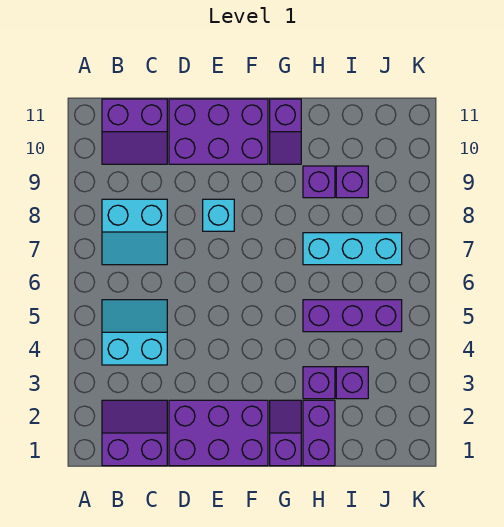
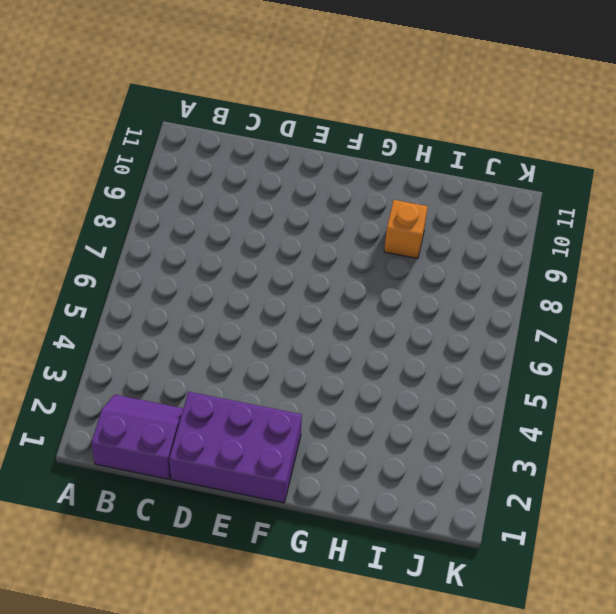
orange brick H9 level 1 -> purple brick H9 level 1
none -> cyan slope B4:C5 level 1 top 4
none -> cyan slope B7:C8 level 1 top 8
none -> purple slope B10:C11 level 1 top 11

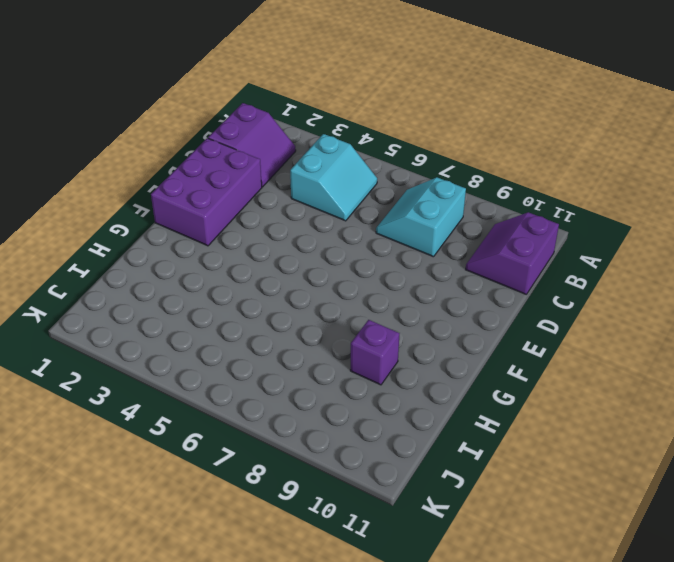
none -> purple brick D10:F11 level 1
none -> cyan brick E8 level 1
none -> purple slope G1:G2 level 1 top 1

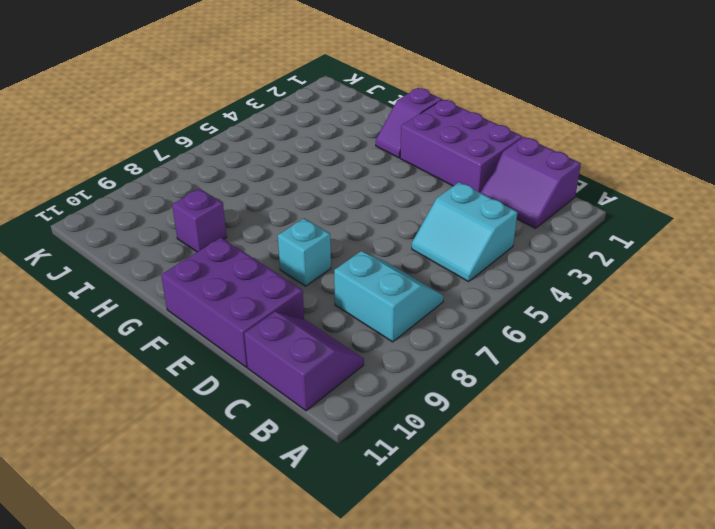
none -> purple slope G10:G11 level 1 top 11
none -> purple brick H1:H2 level 1
none -> purple brick H3 level 1

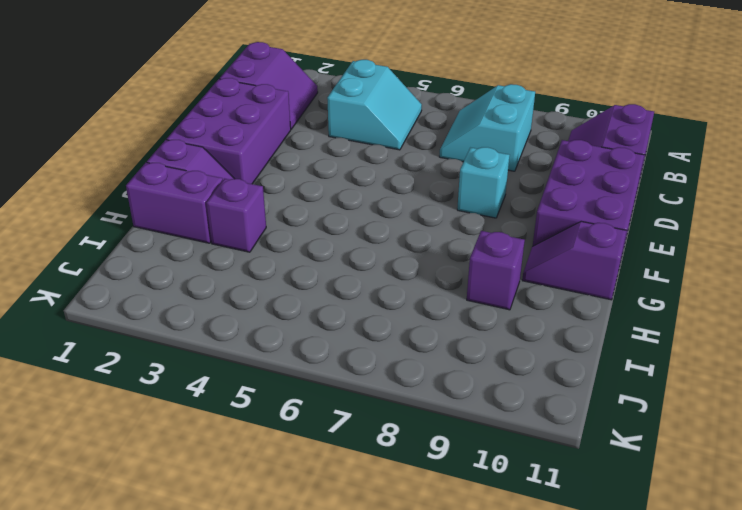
none -> purple brick H5:J5 level 1
none -> cyan brick H7:J7 level 1
none -> purple brick I3 level 1

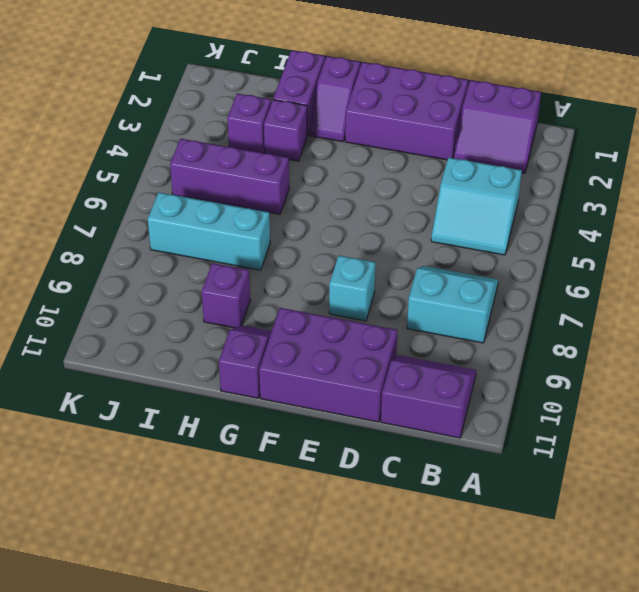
none -> purple brick I9 level 1

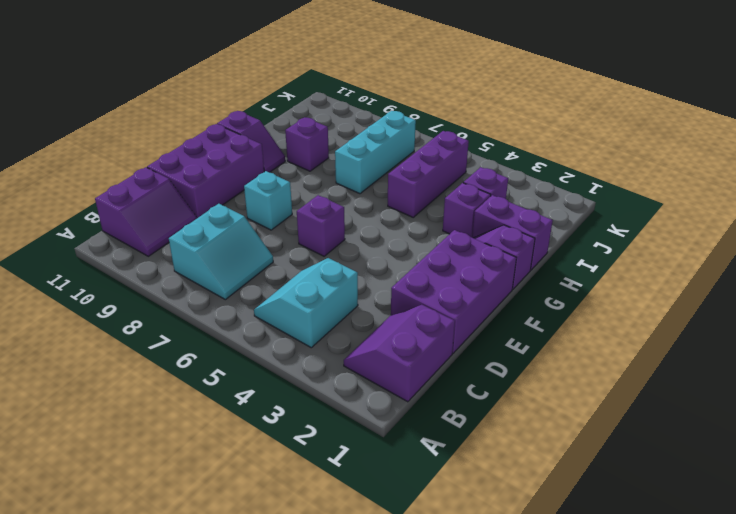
purple brick E6 level 1 -> purple brick I9 level 1

